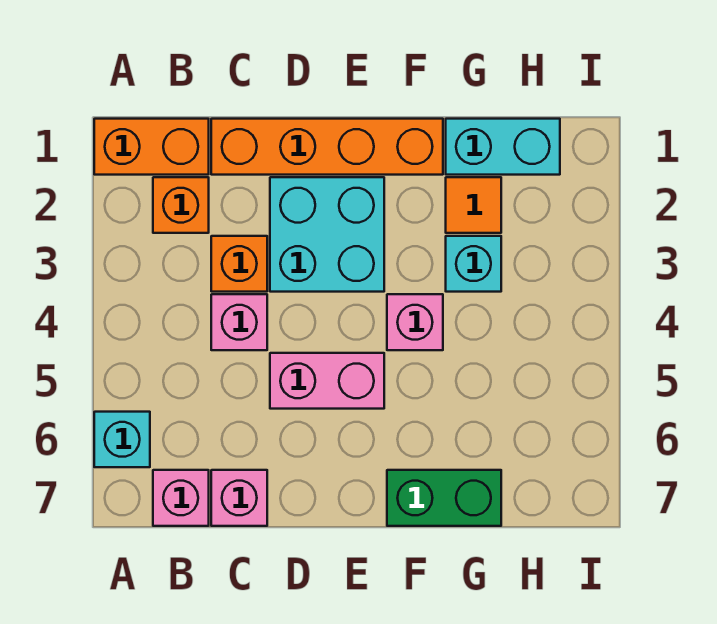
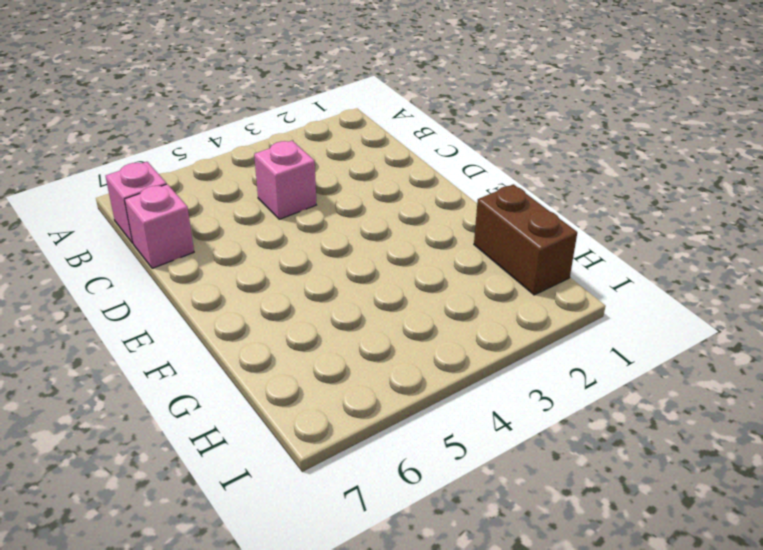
brown brick G1:H1 level 1 -> cyan brick G1:H1 level 1
none -> orange brick A1:B1 level 1
none -> cyan brick A6 level 1
none -> orange brick B2 level 1

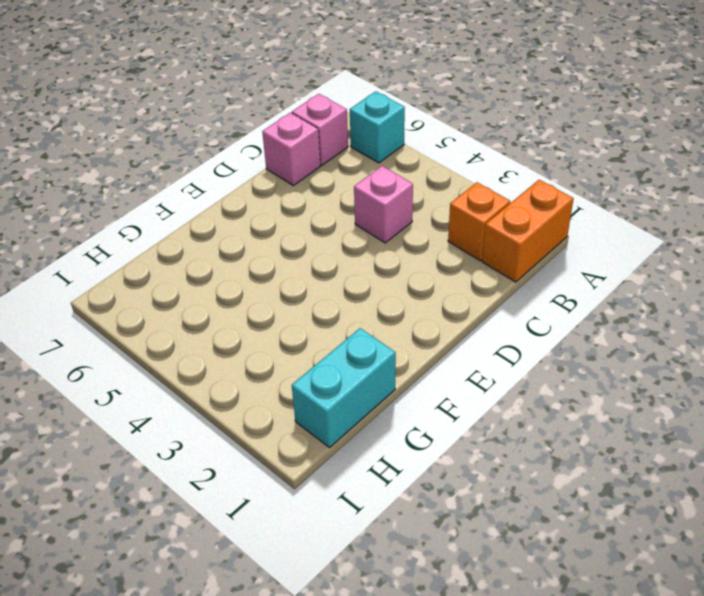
none -> orange brick C1:F1 level 1
none -> orange brick C3 level 1
none -> cyan brick D2:E3 level 1

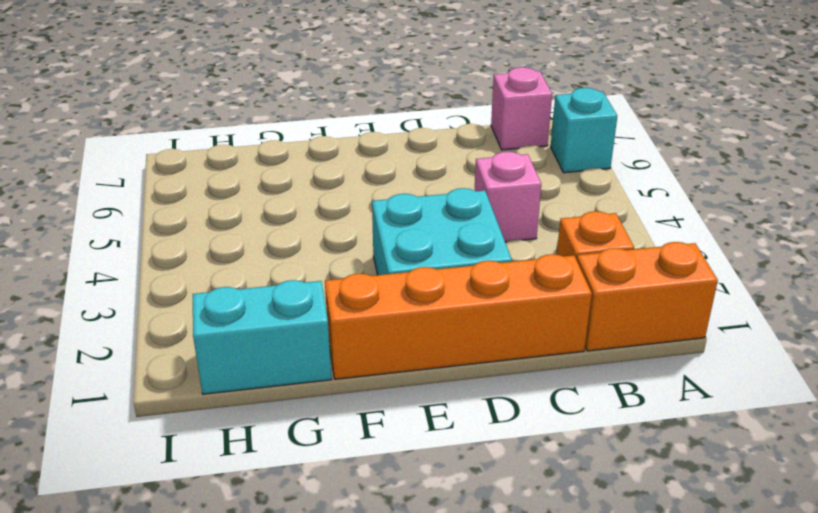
none -> orange brick C3 level 1
none -> pink brick C7 level 1
none -> pink brick D5:E5 level 1

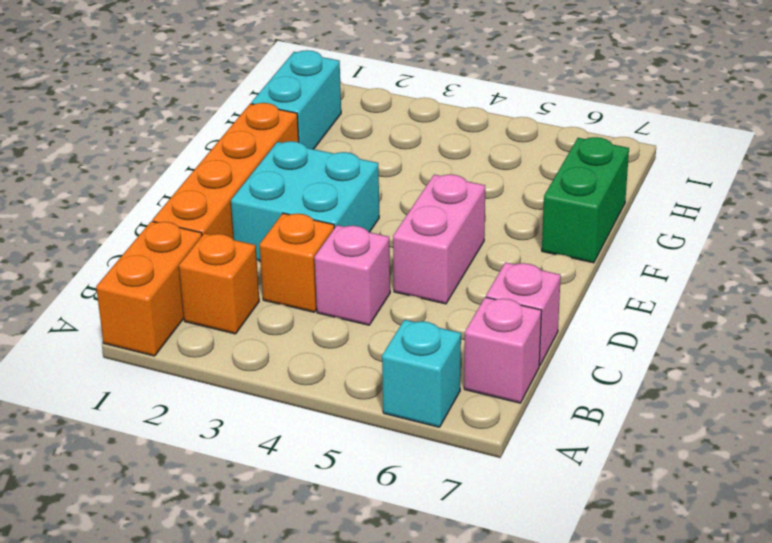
none -> pink brick F4 level 1
none -> orange tile G2 level 1
none -> cyan brick G3 level 1

